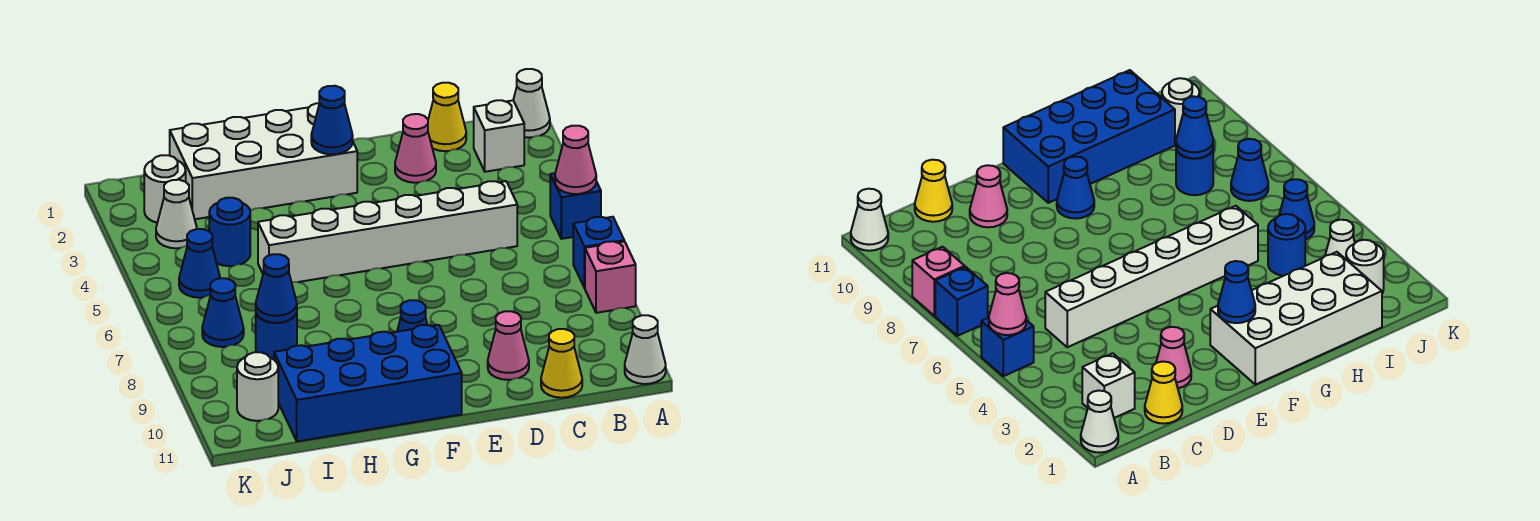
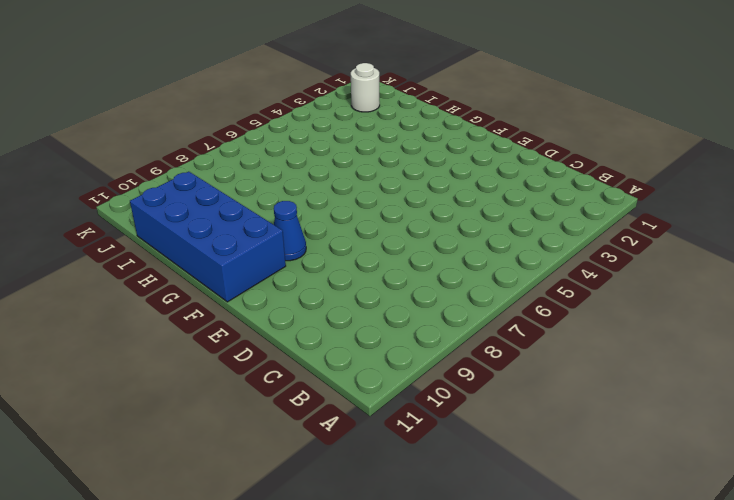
none -> white cone A1 level 1
none -> blue brick A5 level 1
none -> blue brick A7 level 1

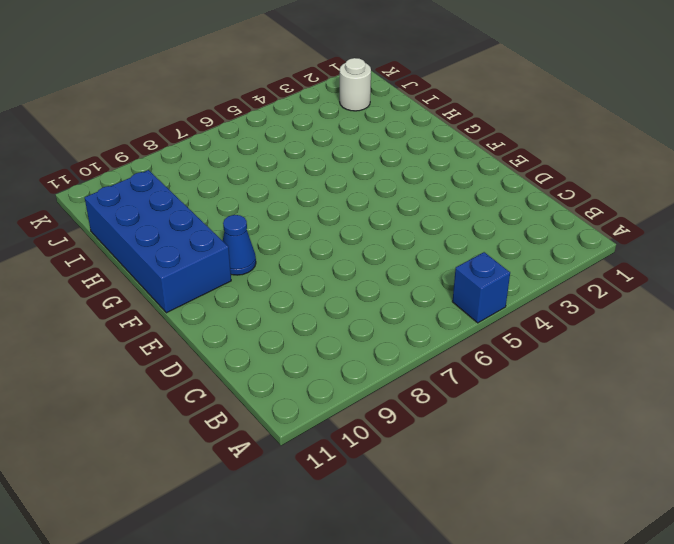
none -> white cone A1 level 1
none -> blue brick A7 level 1
none -> pink brick A8 level 1

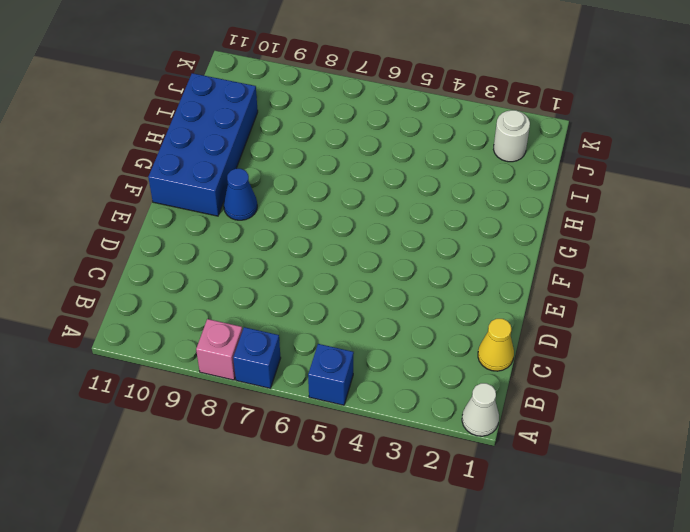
none -> white cone A11 level 1
none -> white brick B2 level 1
none -> white brick C5:H5 level 1

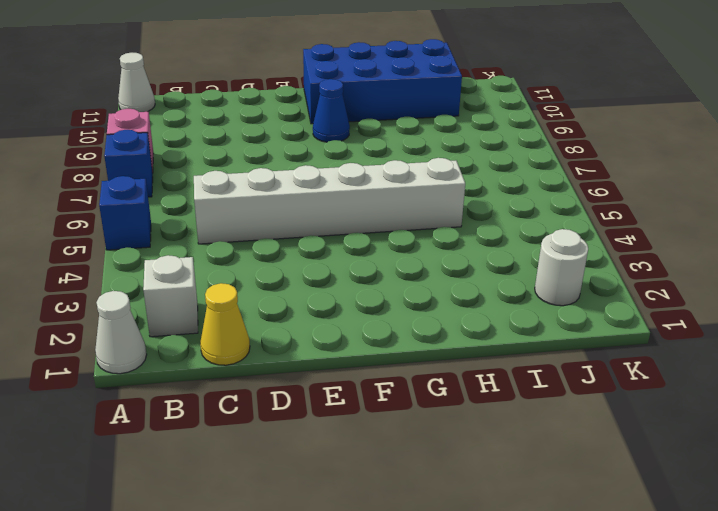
none -> yellow cone C11 level 1
none -> pink cone D2 level 1
none -> pink cone D10 level 1

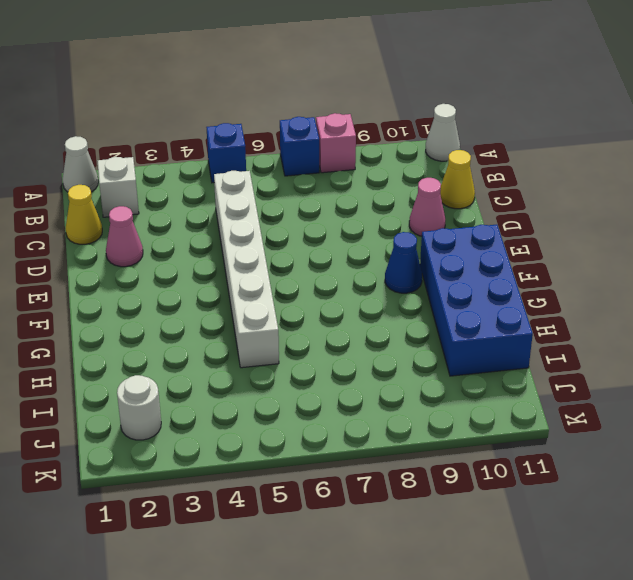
none -> white brick F1:I2 level 1
none -> blue round brick I4 level 1
none -> blue round brick I8 level 1

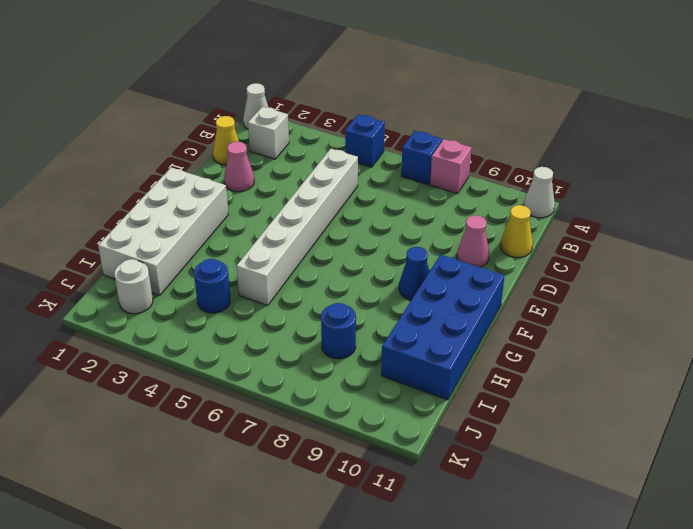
none -> white cone J3 level 1
none -> blue cone J5 level 1
none -> blue cone J7 level 1

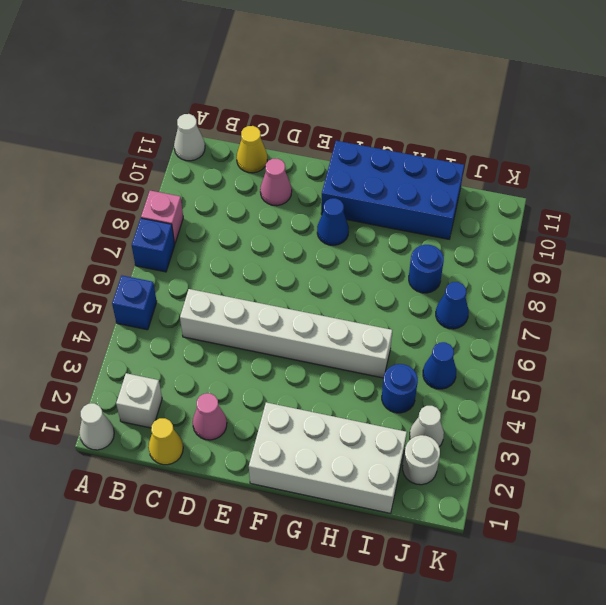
none -> white round brick J10 level 1
none -> pink cone A5 level 2
none -> blue cone F2 level 2

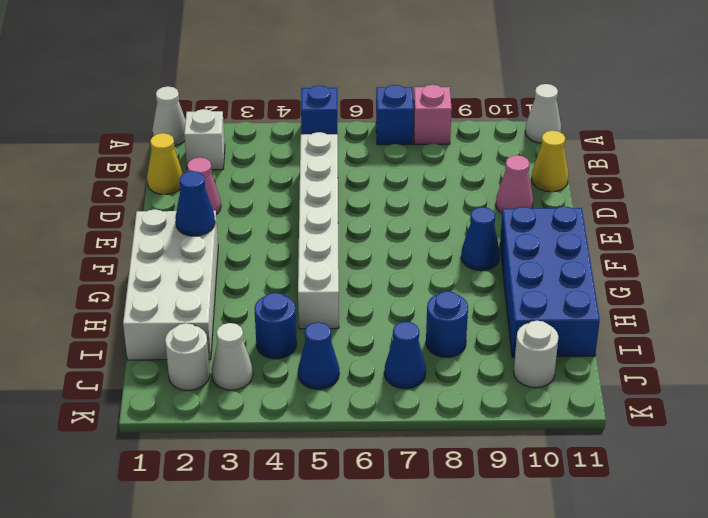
none -> pink cone A5 level 2
none -> blue cone I8 level 2

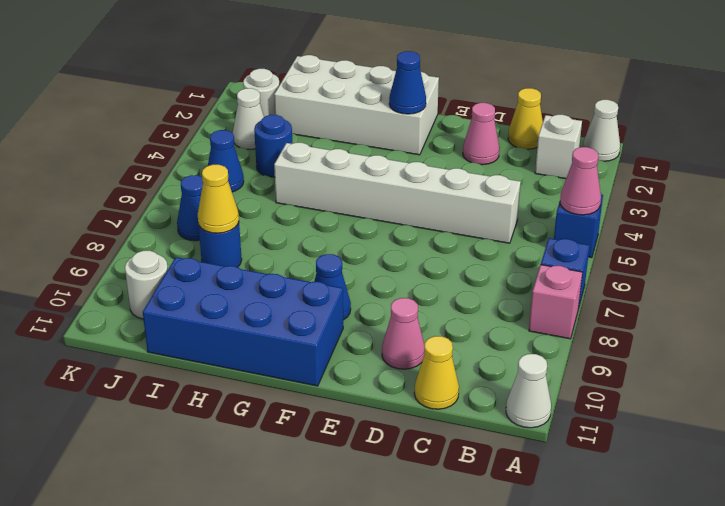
yellow cone I8 level 2 -> blue cone I8 level 2

